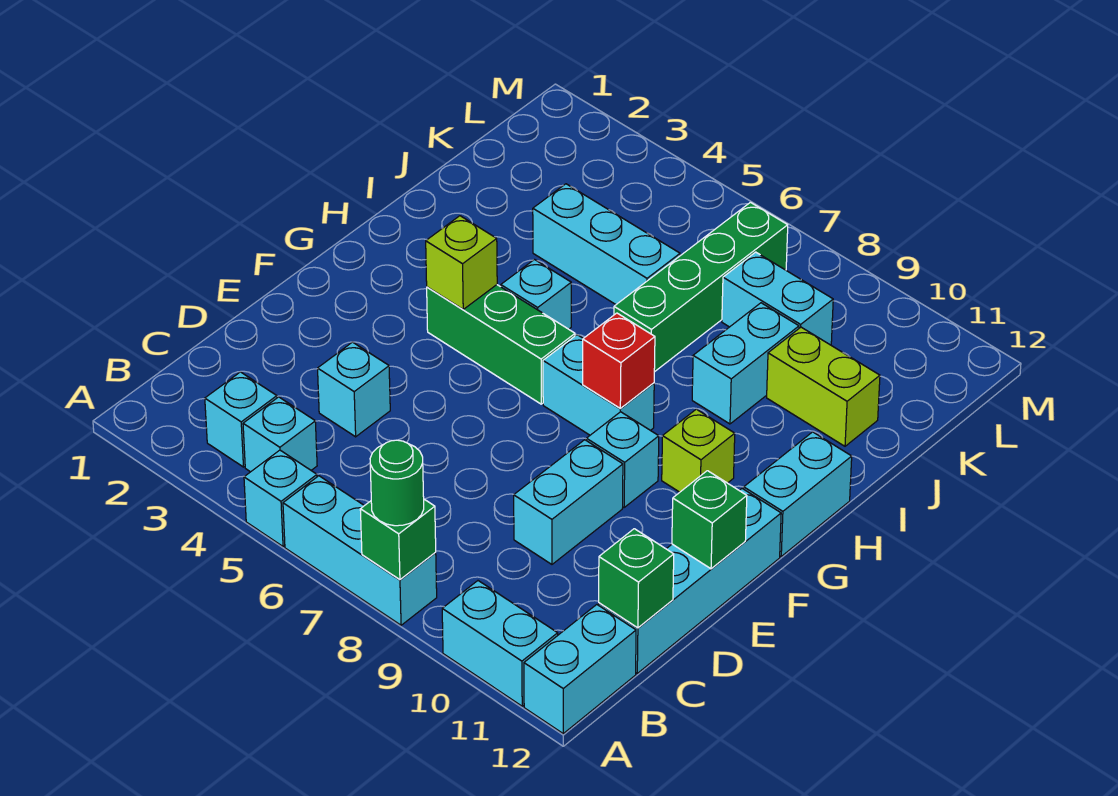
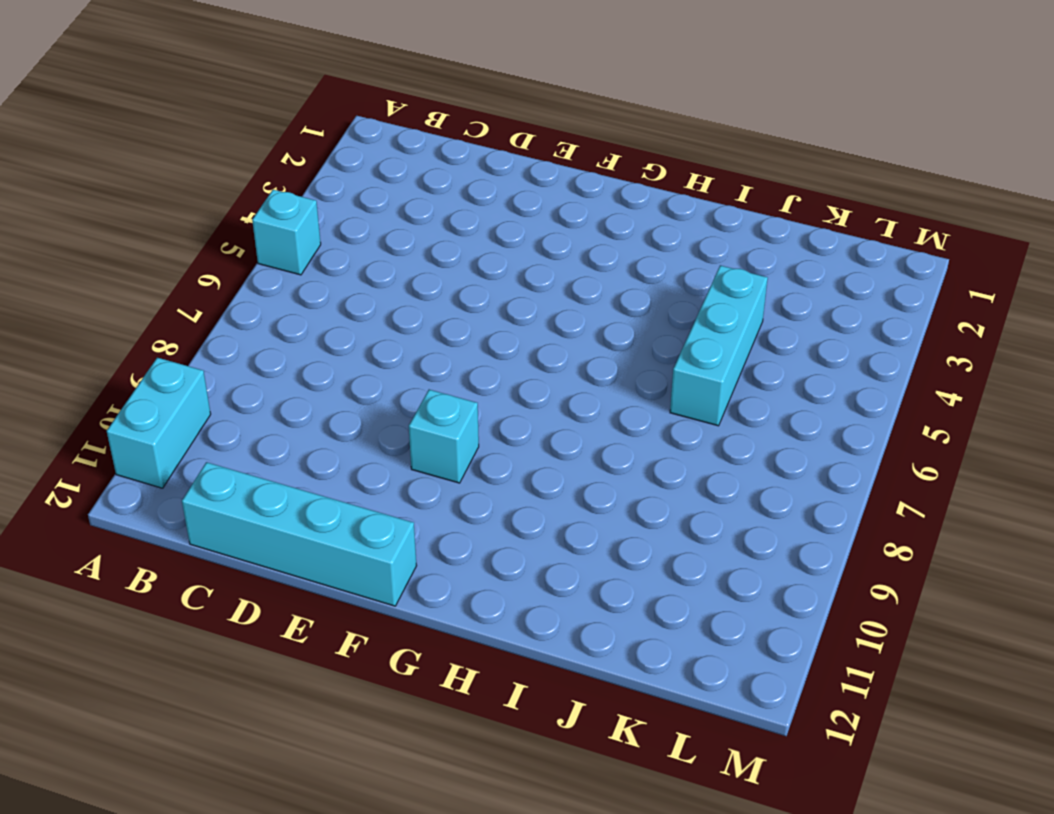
none -> cyan brick A6:A8 level 1
none -> cyan brick A12:B12 level 1
none -> cyan brick B3 level 1

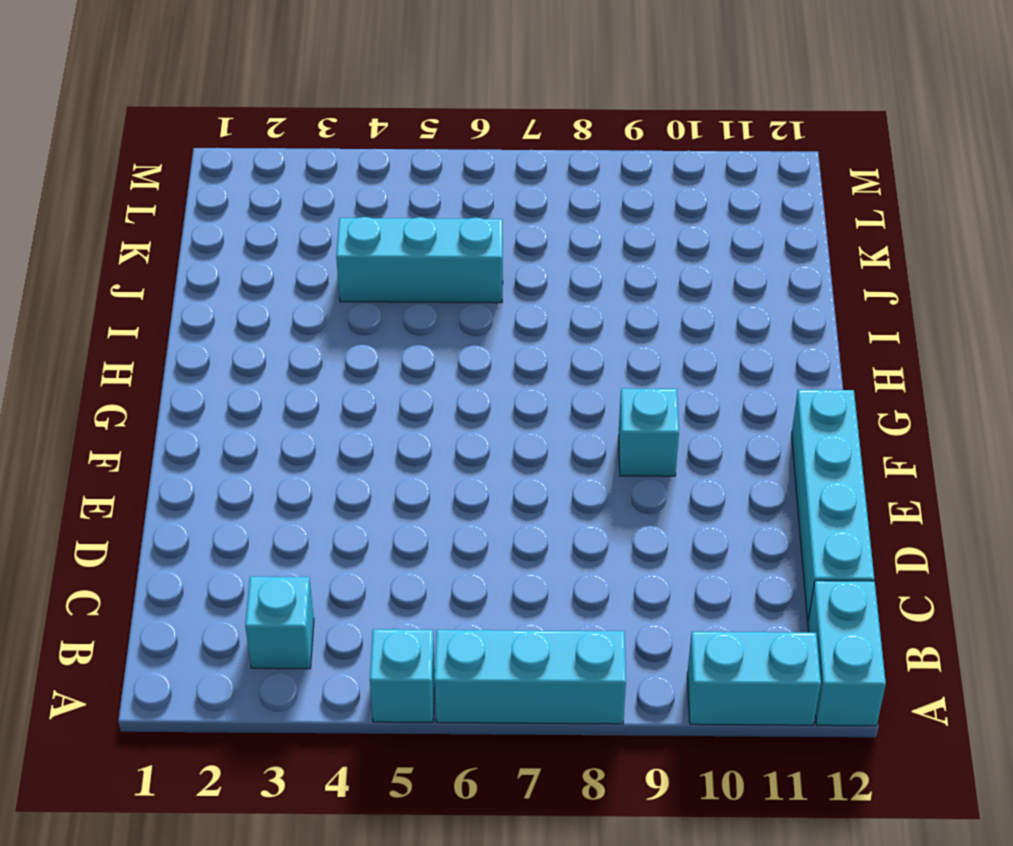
none -> cyan brick B4 level 1
none -> cyan brick D4 level 1
none -> cyan brick D9:E9 level 1

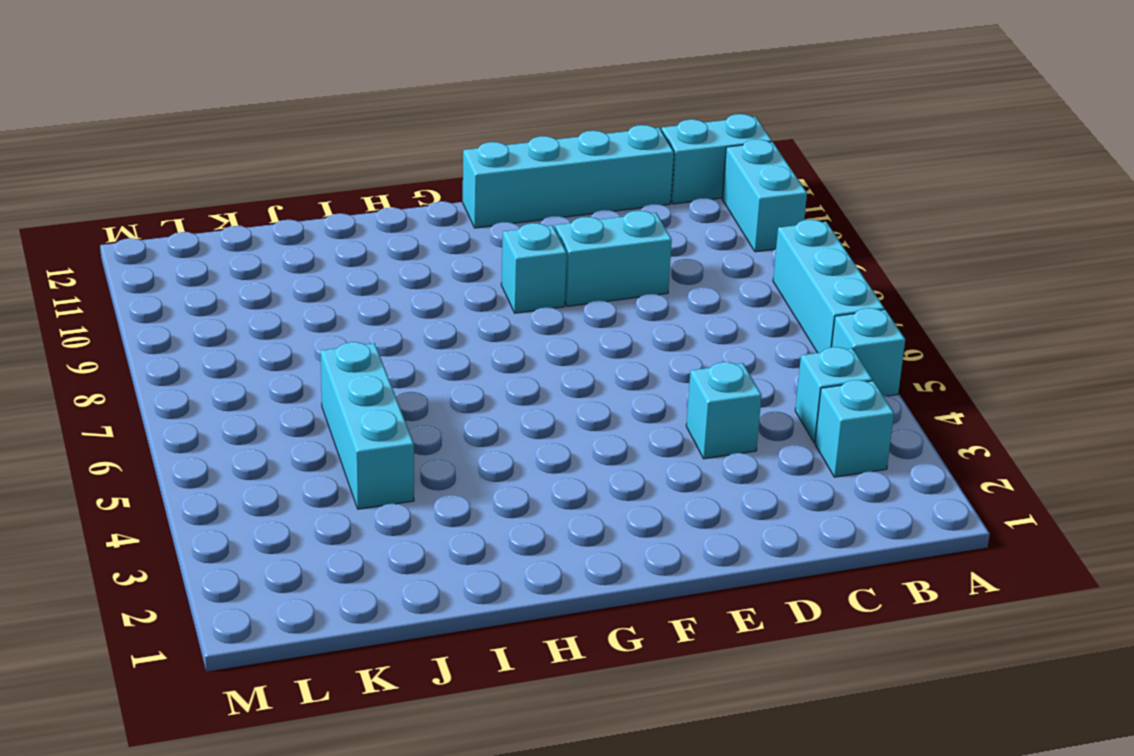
none -> green brick G4:G6 level 1
none -> cyan brick G7:G8 level 1
none -> lime brick G10 level 1

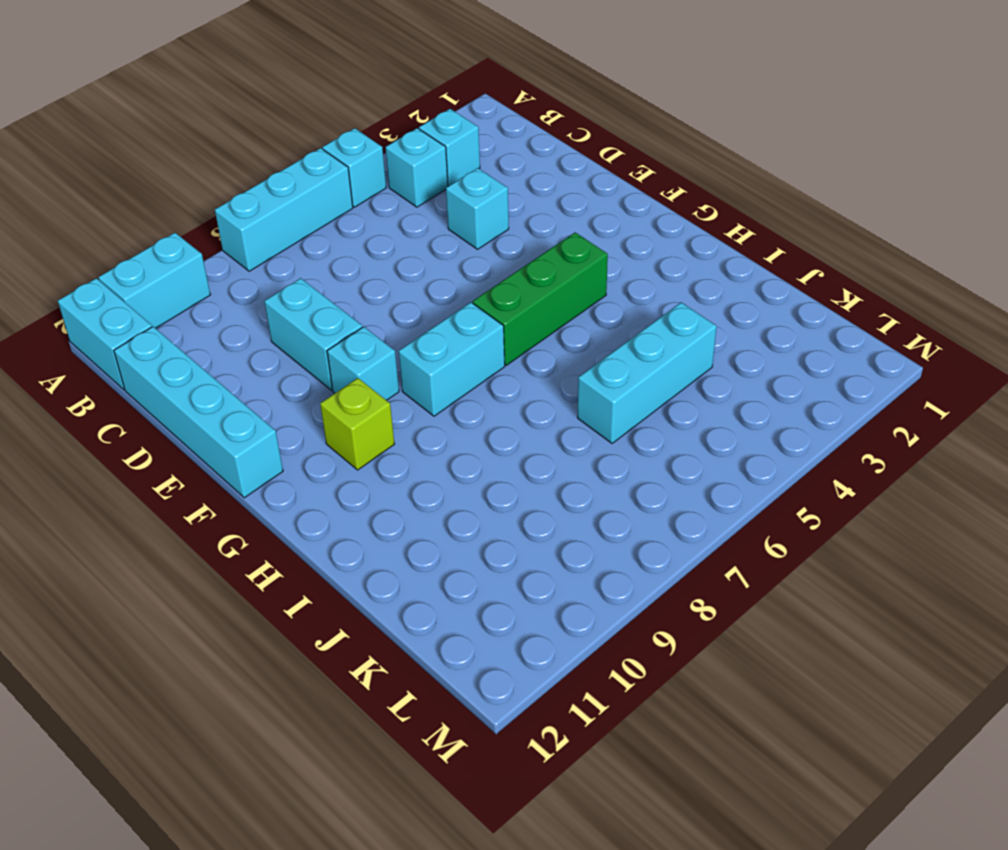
none -> cyan brick G12:H12 level 1
none -> cyan brick H5 level 1
none -> green brick I7:L7 level 1

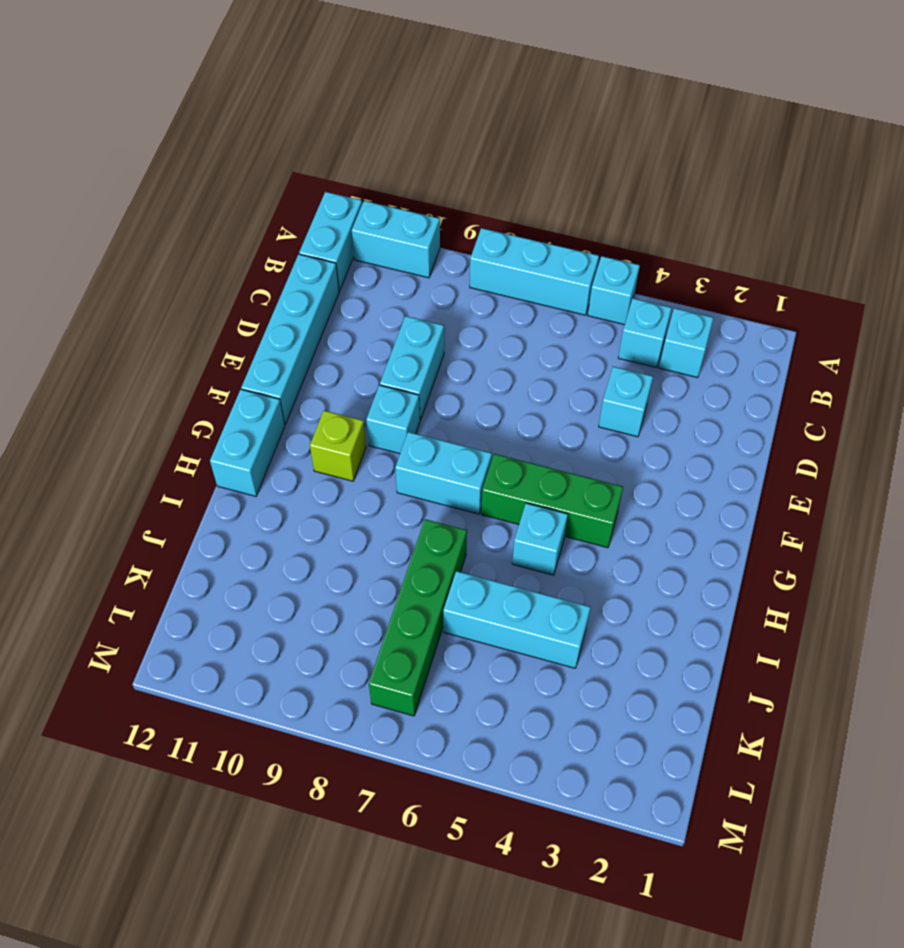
none -> cyan brick I9:J9 level 1
none -> lime brick J10:J11 level 1
none -> cyan brick K8:K9 level 1

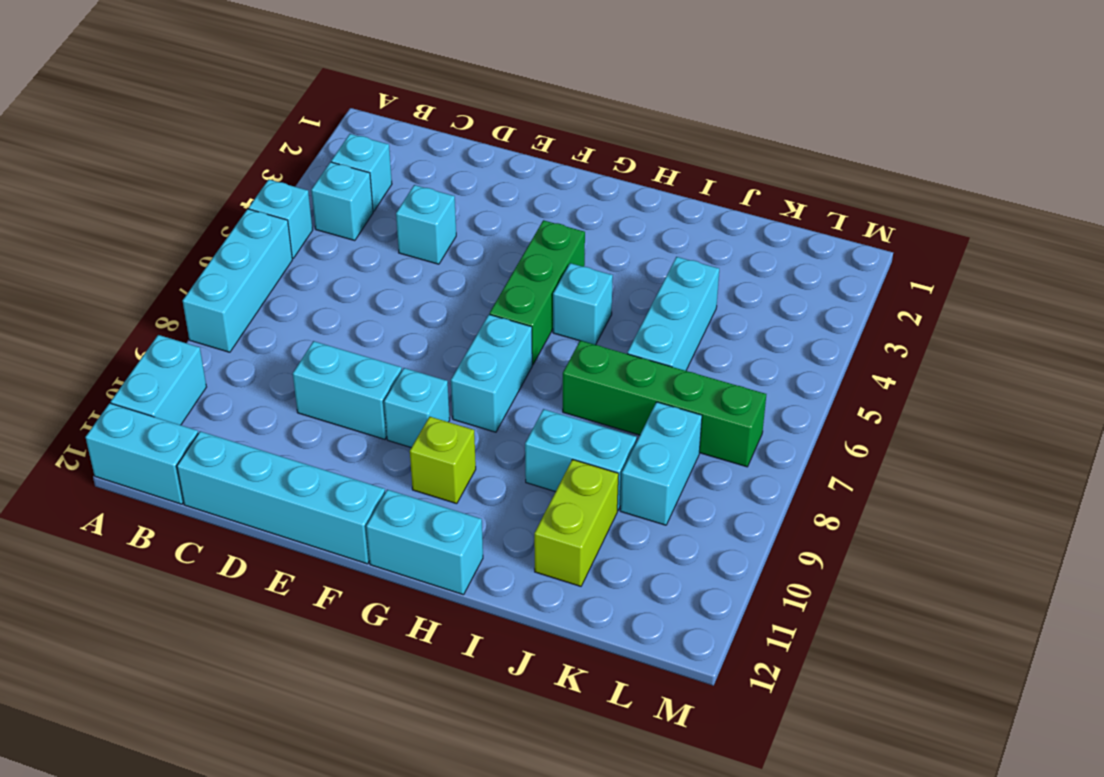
none -> green brick A8 level 2
none -> green brick C12 level 2
none -> green brick E12 level 2

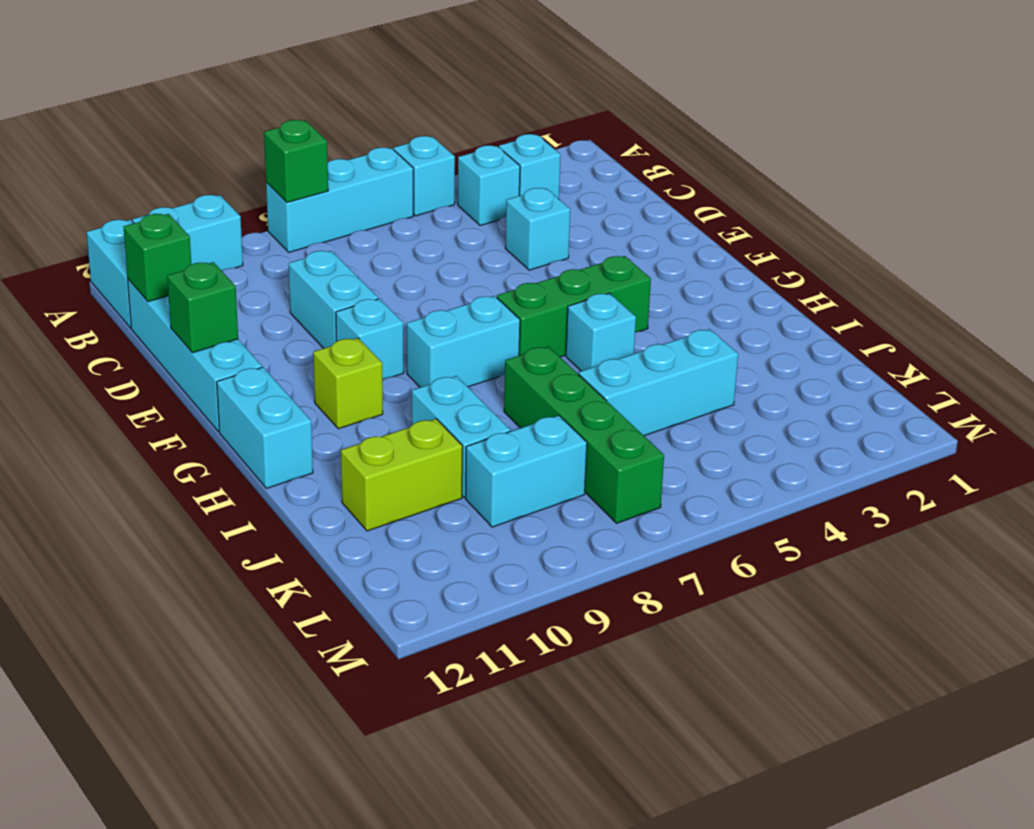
none -> lime brick G4 level 2
none -> red brick G8 level 2
none -> green round brick A8 level 3

